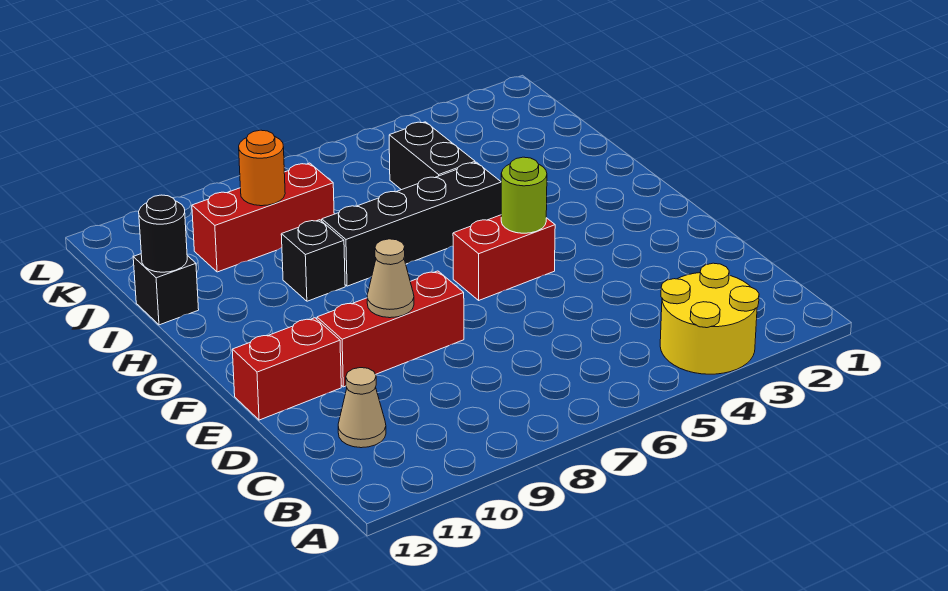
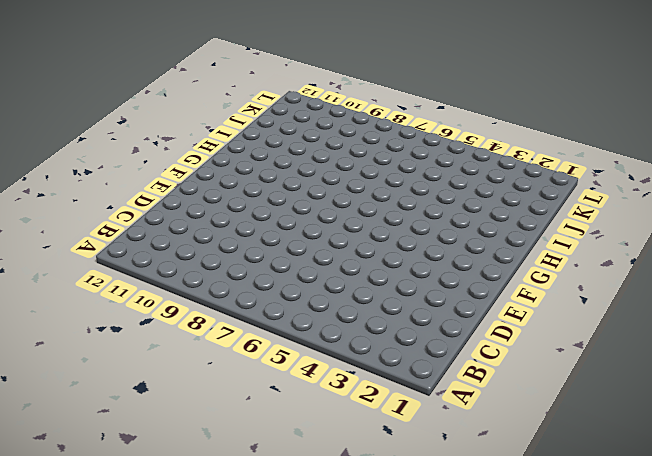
none -> yellow round brick A3:B4 level 1
none -> tan cone C11 level 1
none -> red brick E8:E10 level 1

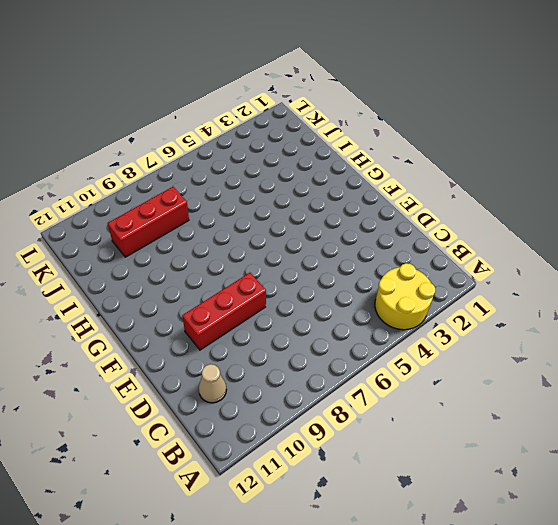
none -> red brick E11:E12 level 1
none -> red brick F5:F6 level 1
none -> black brick H5:H8 level 1

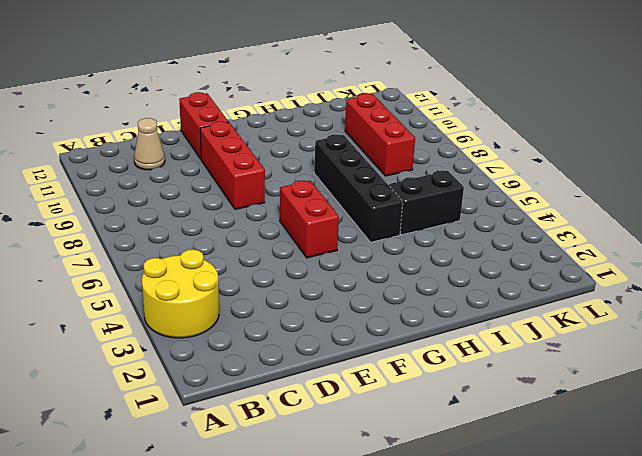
none -> black brick H9 level 1
none -> black brick I12 level 1
none -> tan cone E9 level 2

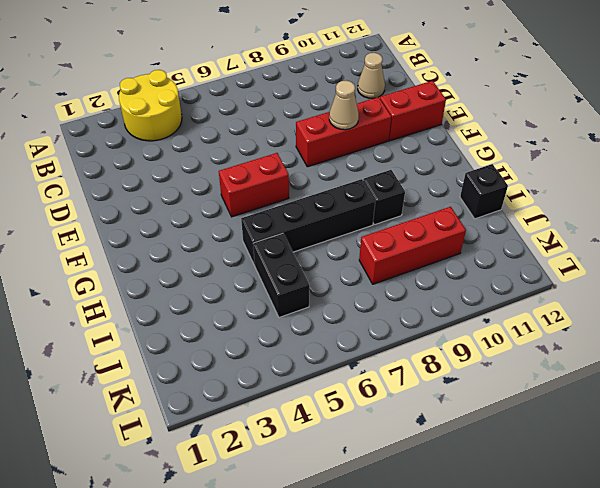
none -> lime round brick F5 level 2
none -> black round brick I12 level 2
none -> orange round brick J9 level 2

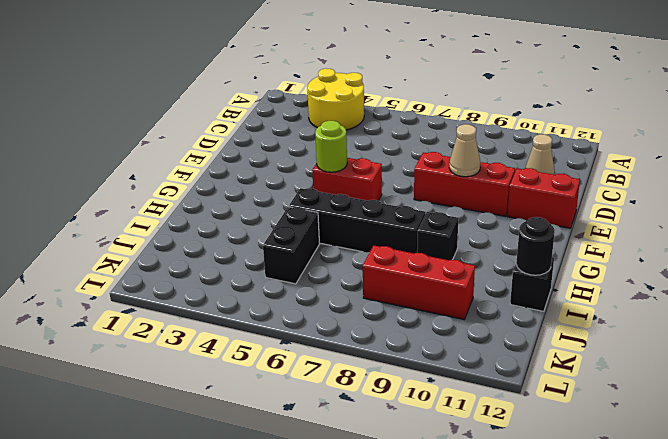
none -> orange round brick J9 level 2

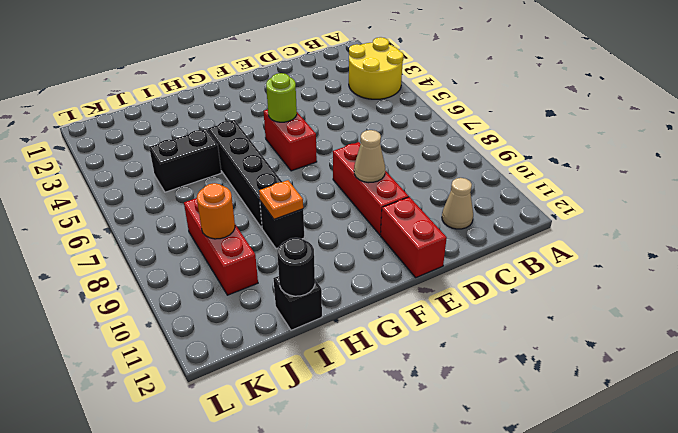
orange plate H9 level 2 -> none

